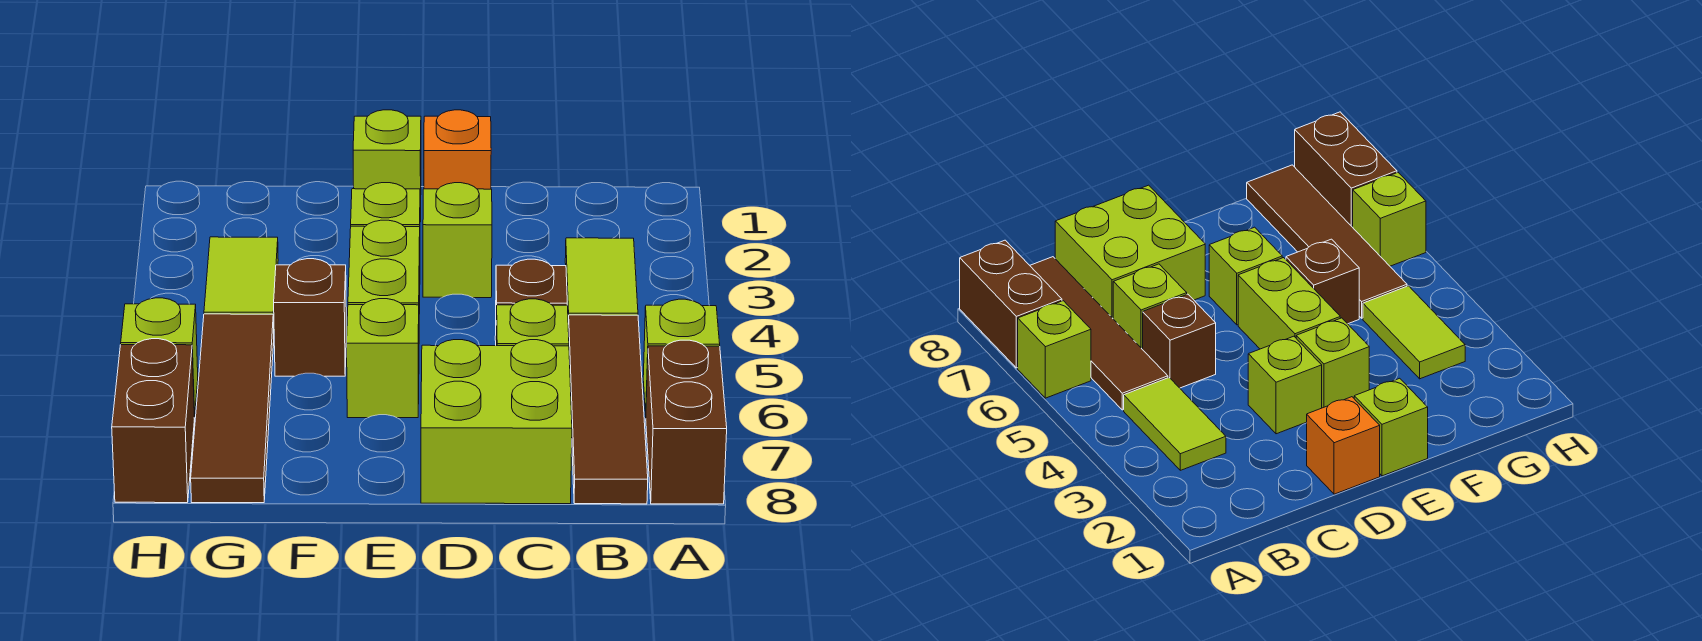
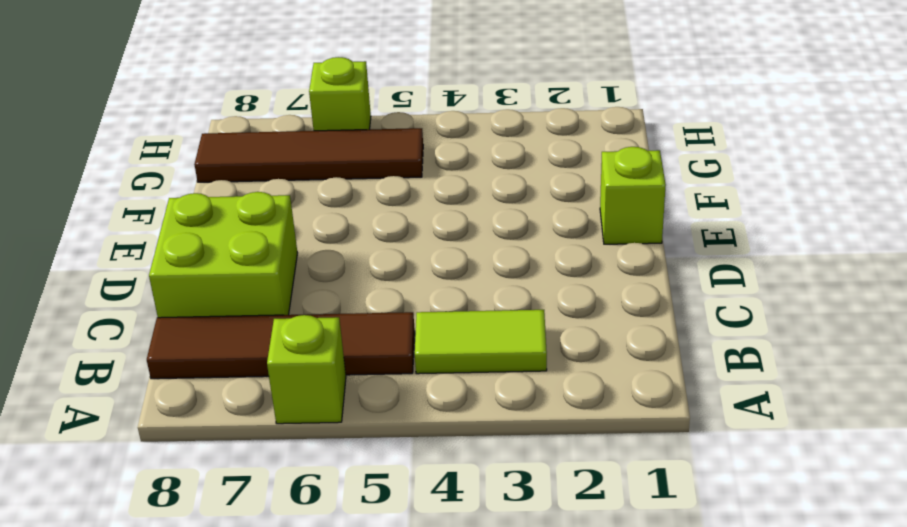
none -> brown brick A7:A8 level 1
none -> brown brick C5 level 1
none -> lime brick C6 level 1

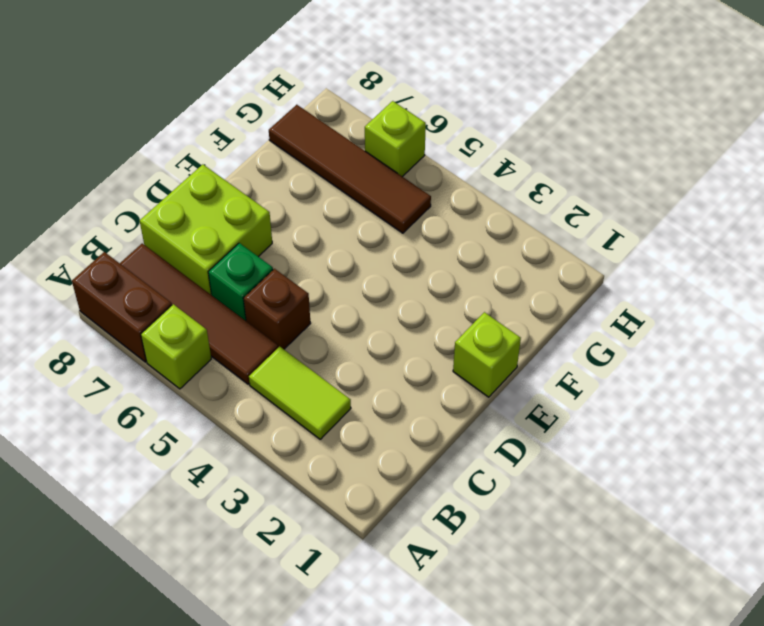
green brick C6 level 1 -> lime brick C6 level 1
none -> orange brick D1 level 1
none -> lime brick D3 level 1
none -> lime brick E3 level 1

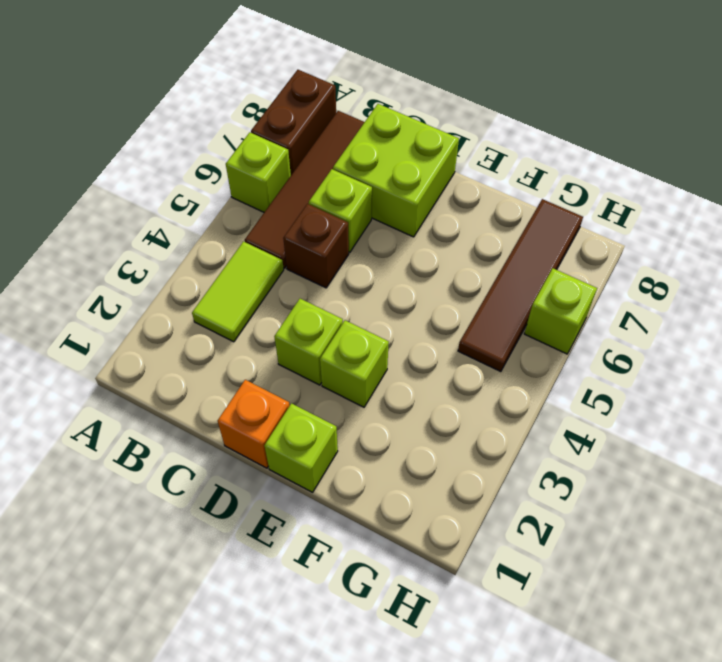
none -> lime brick E4:E5 level 1
none -> lime brick E6 level 1
none -> brown brick F5 level 1

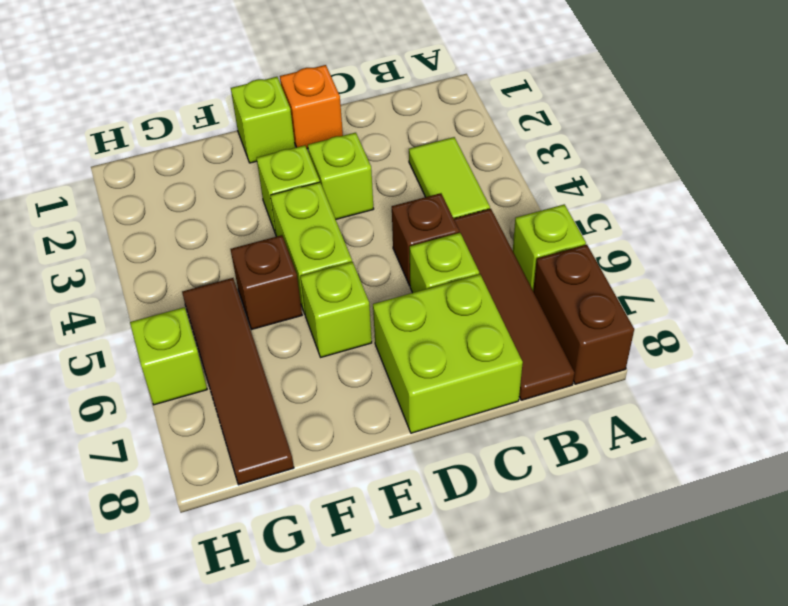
none -> lime tile G3:G4 level 1
none -> brown brick H7:H8 level 1

